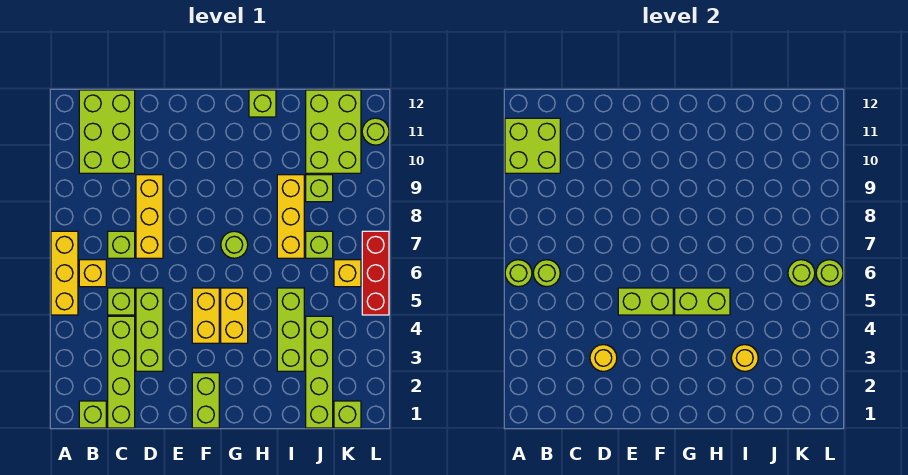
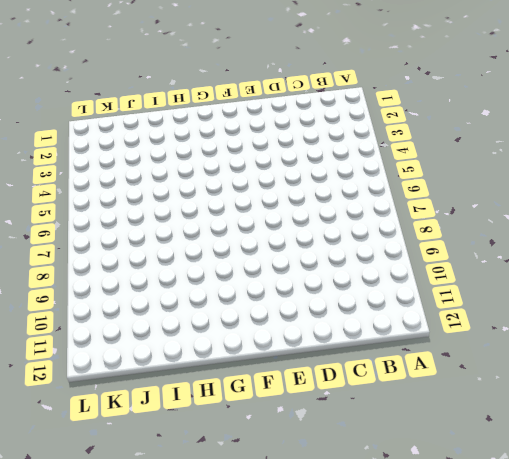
none -> yellow brick A5:A7 level 1
none -> lime brick B1 level 1
none -> yellow brick B6 level 1
none -> lime brick B10:C12 level 1

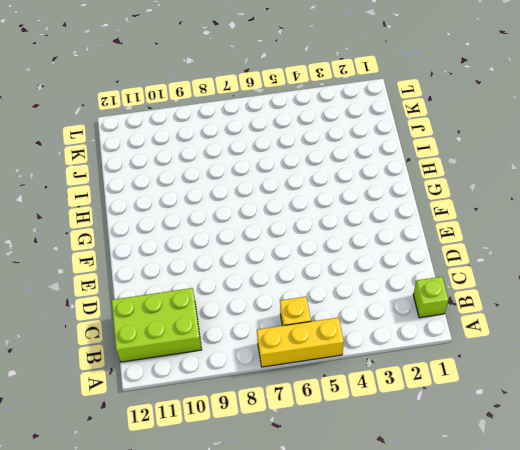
none -> lime brick C1:C4 level 1
none -> lime brick C5 level 1
none -> lime brick C7 level 1
none -> lime brick D3:D5 level 1

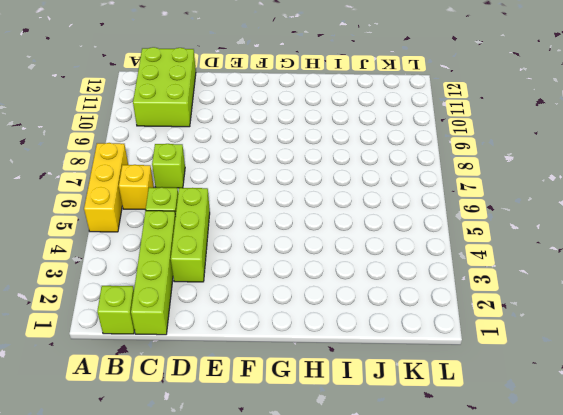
none -> yellow brick D7:D9 level 1
none -> lime brick F1:F2 level 1
none -> yellow brick F4:F5 level 1
none -> yellow brick G4:G5 level 1

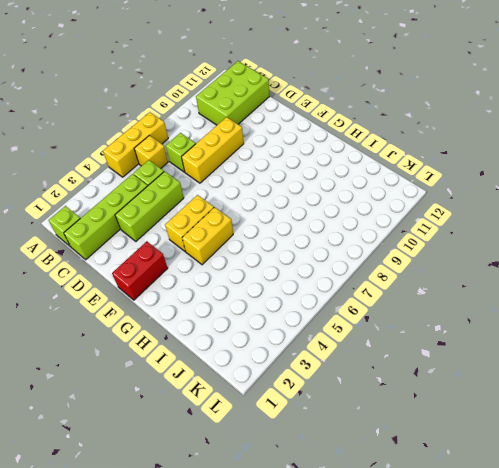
red brick F1:F2 level 1 -> lime brick F1:F2 level 1
none -> lime round brick G7 level 1
none -> lime brick H12 level 1
none -> lime brick I3:I5 level 1
none -> yellow brick I7:I9 level 1

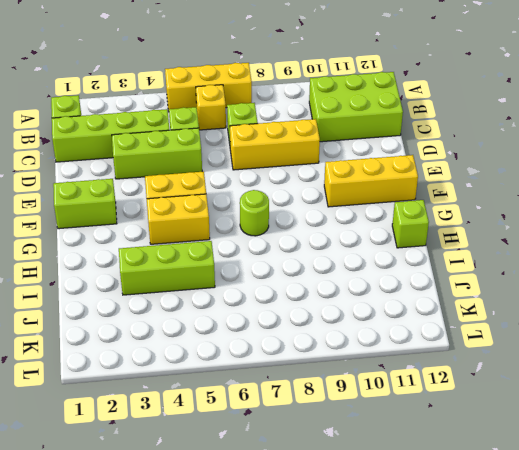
yellow brick F10:F12 level 1 -> yellow brick I7:I9 level 1
none -> lime brick J1:J4 level 1
none -> lime brick J7 level 1
none -> lime brick J9 level 1
none -> lime brick J10:K12 level 1

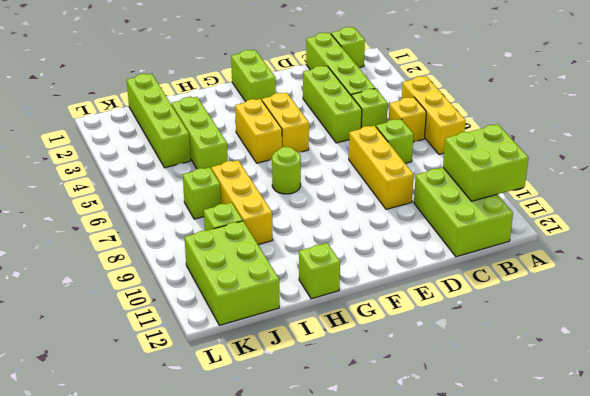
none -> lime brick K1 level 1
none -> yellow brick K6 level 1
none -> red brick L5:L7 level 1
none -> lime round brick L11 level 1

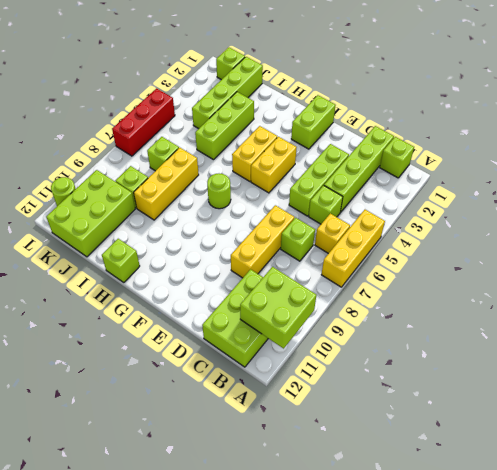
none -> yellow brick K6 level 1
none -> lime round brick A6 level 2
none -> lime round brick B6 level 2
none -> yellow round brick D3 level 2

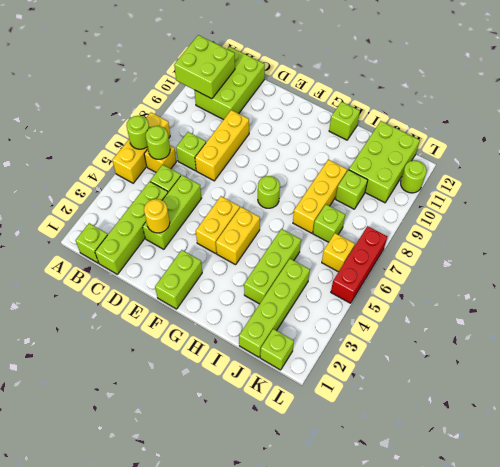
none -> lime brick E5:F5 level 2
none -> lime brick G5:H5 level 2
none -> yellow round brick I3 level 2
none -> lime round brick K6 level 2

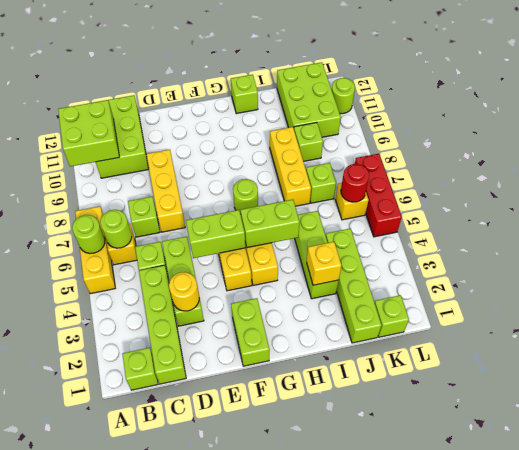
yellow brick I3 level 2 -> yellow round brick I3 level 2
red round brick K6 level 2 -> lime round brick K6 level 2
none -> lime round brick L6 level 2

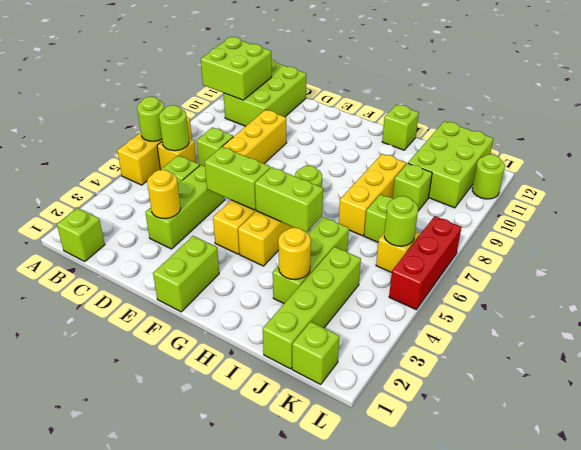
none -> lime brick C1:C4 level 1
none -> lime round brick L6 level 2

